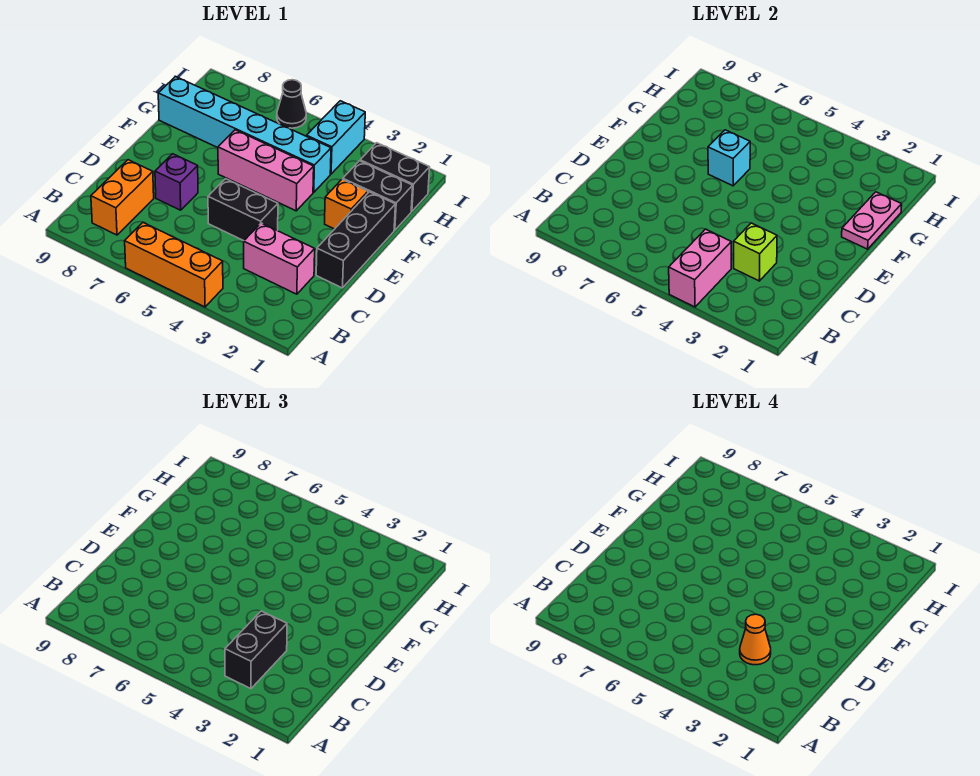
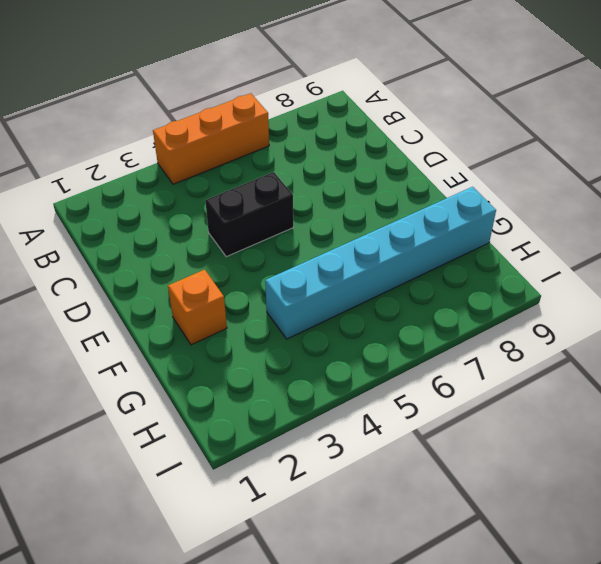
none -> orange brick B8:C8 level 1
none -> pink brick C2:C3 level 1
none -> black brick D1:F1 level 1

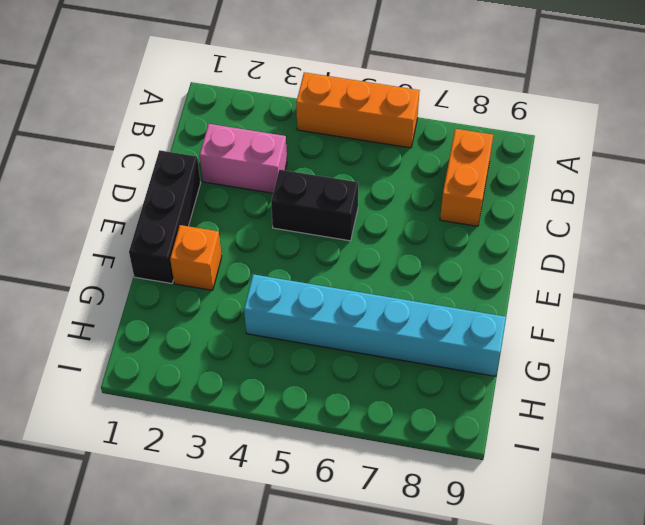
none -> purple brick D7 level 1
none -> pink brick F4:F6 level 1
none -> black brick G1:G2 level 1

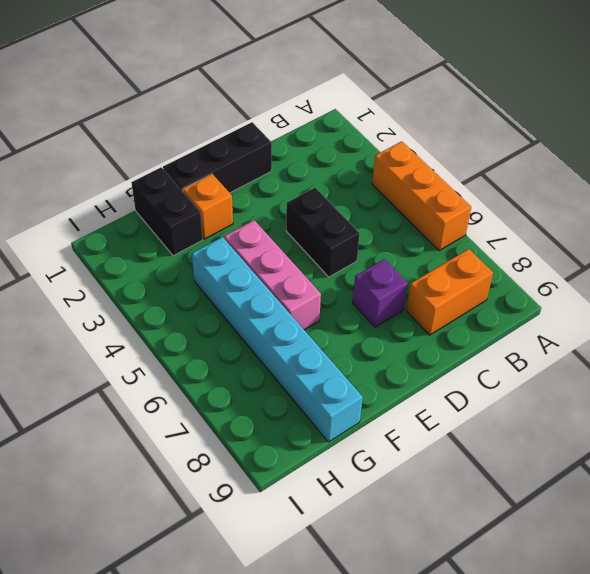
none -> pink brick C2:C3 level 1
none -> black brick H1:H2 level 1
none -> cyan brick H4:I4 level 1

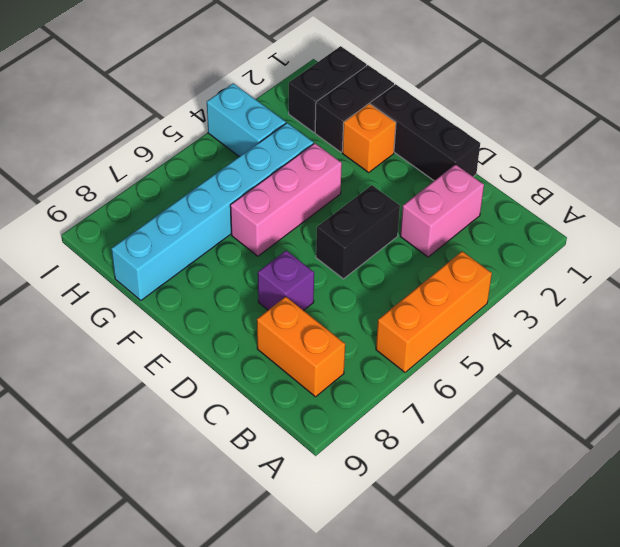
none -> black cone I6 level 1
none -> pink brick A4:B4 level 2
none -> lime brick C3 level 2

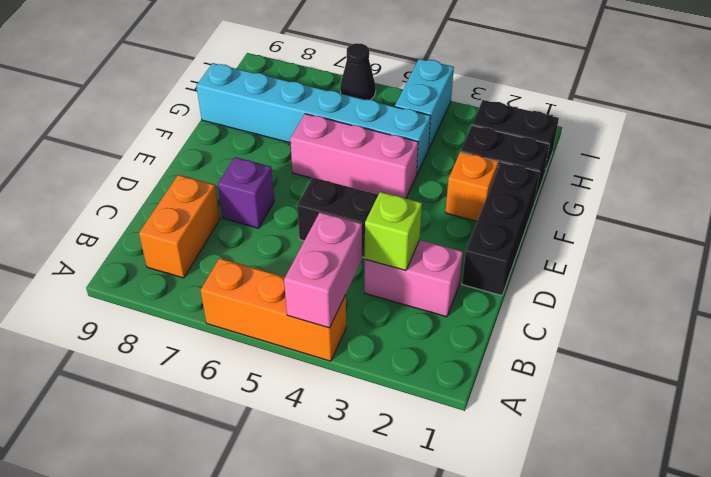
none -> pink plate F1:G1 level 2
none -> cyan brick F6 level 2
none -> black brick B3:C3 level 3

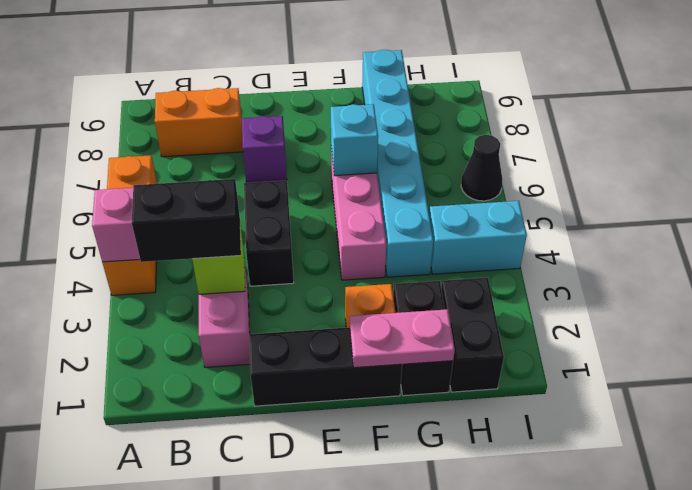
none -> orange cone C3 level 4

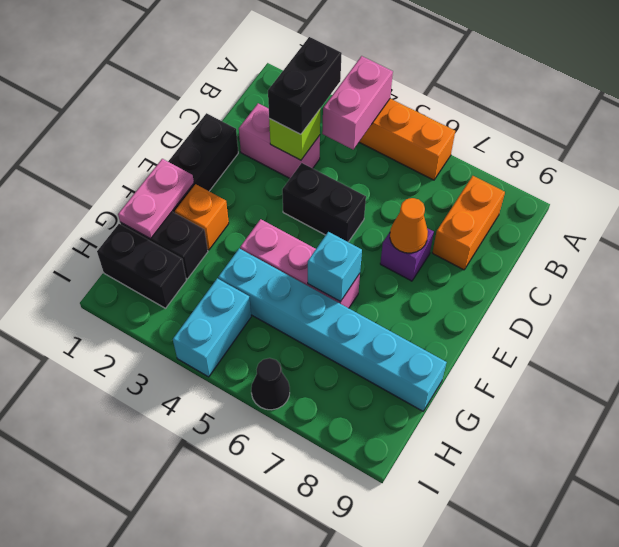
orange cone D7 level 2 -> orange cone C3 level 4

